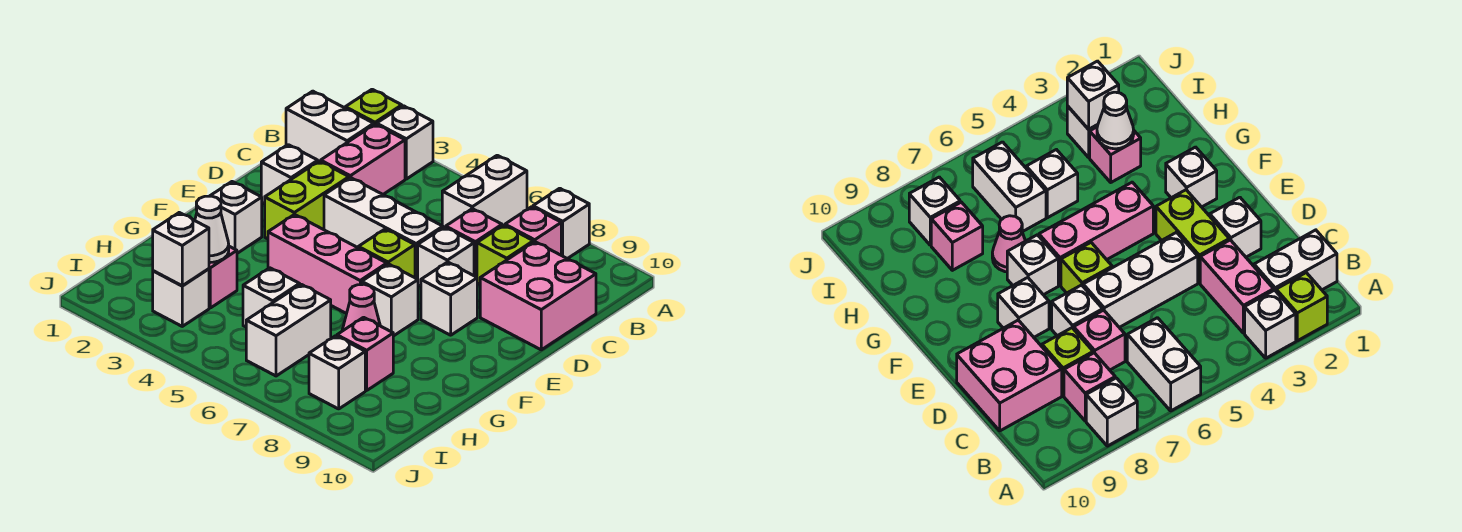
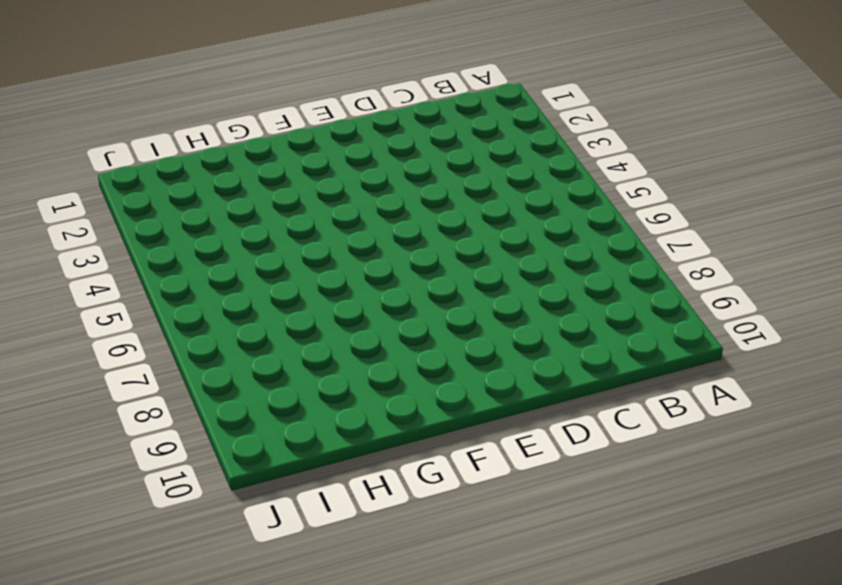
none -> lime brick A2 level 1
none -> white brick A3 level 1
none -> white brick A6:B6 level 1

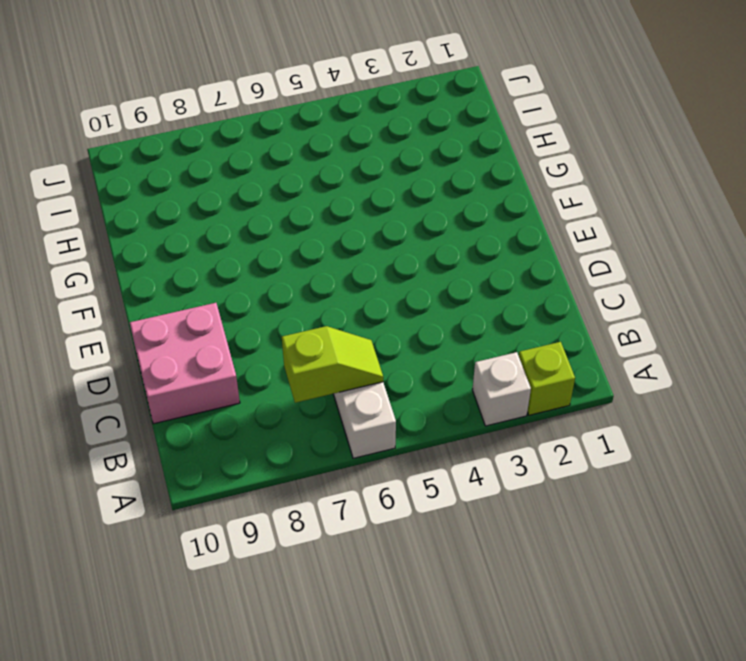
lime slope B6:B7 level 2 top 7 -> none
none -> white brick A8 level 1
none -> white brick B1:B2 level 1
none -> pink brick B3:C3 level 1

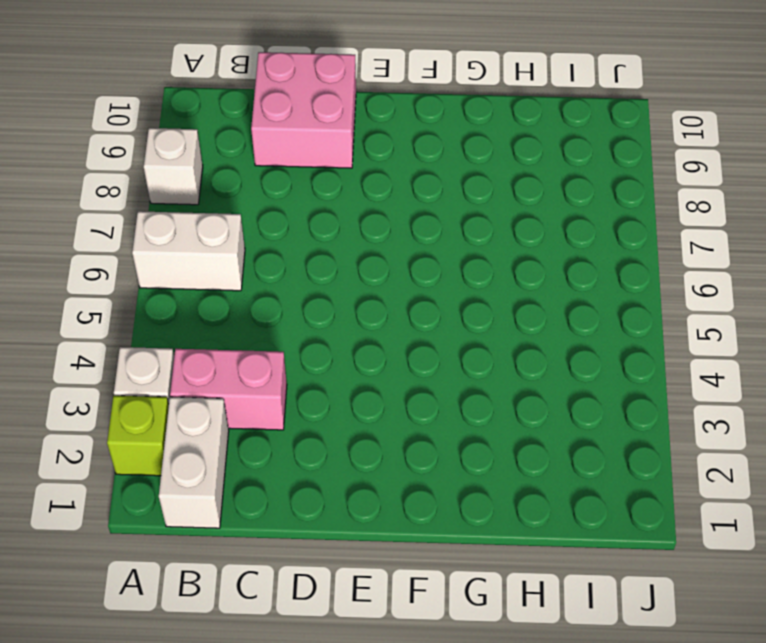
none -> pink brick B8 level 1
none -> pink brick C7 level 1
none -> lime brick C8 level 1

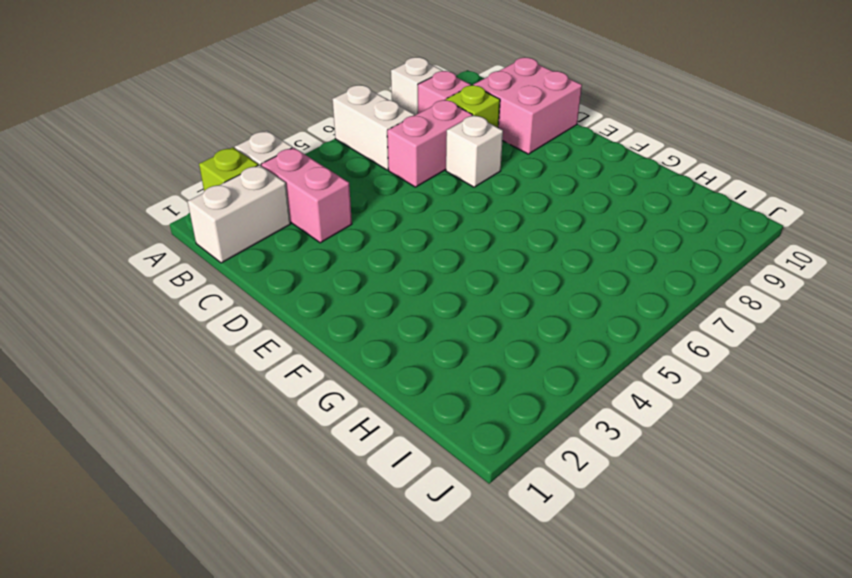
pink brick C6:C7 level 1 -> pink brick C7 level 1
none -> white brick D2 level 1
none -> lime brick D3:E3 level 1
none -> white brick D4:D6 level 1

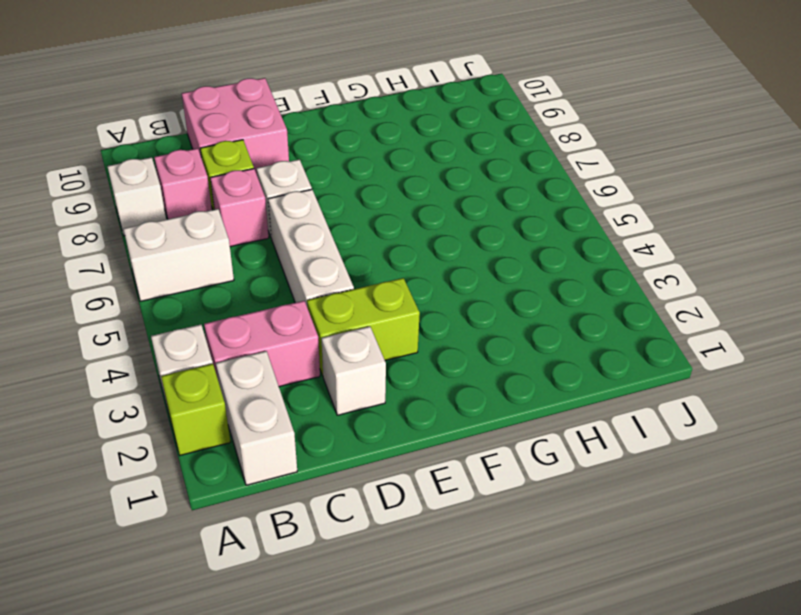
none -> lime brick E6 level 1
none -> white brick E8 level 1
none -> white brick F2 level 1

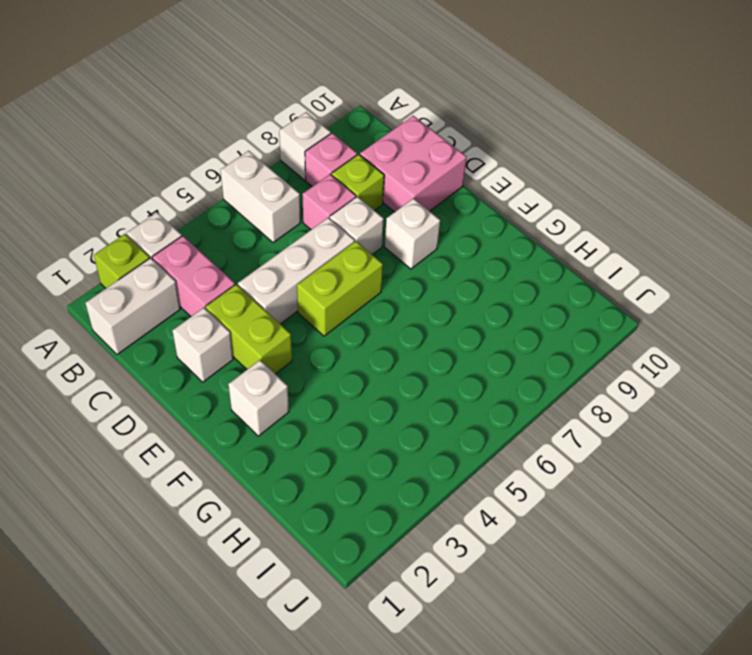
lime brick E5:E6 level 1 -> lime brick E6 level 1
none -> pink brick F4:F6 level 1
none -> white brick F7 level 1
none -> pink cone G7 level 1

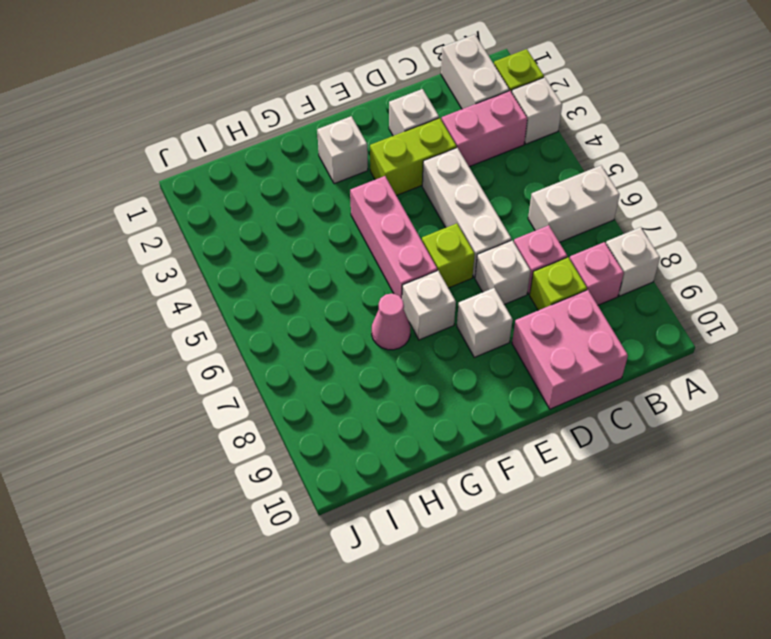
none -> pink brick H3 level 1
none -> white brick H5 level 1
none -> white brick H6:I6 level 1

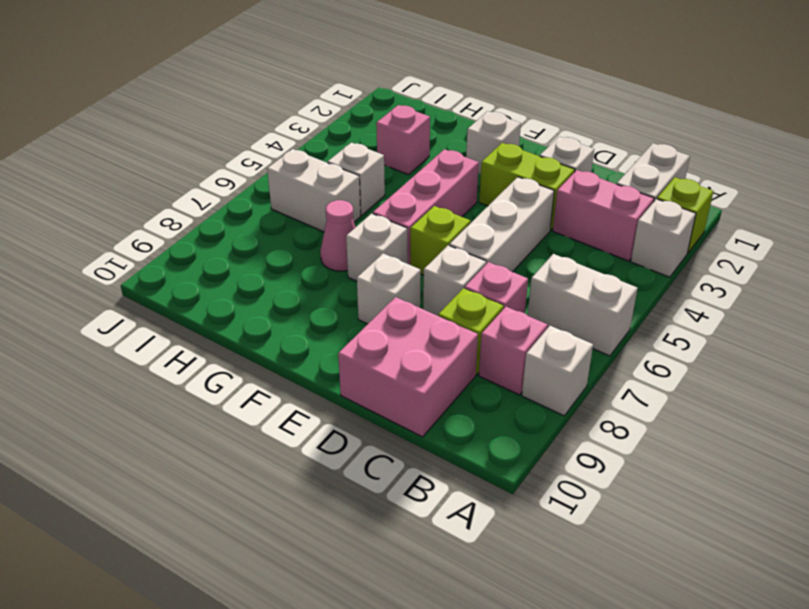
none -> pink brick H8 level 1
none -> white brick I3 level 1
none -> white brick I8 level 1

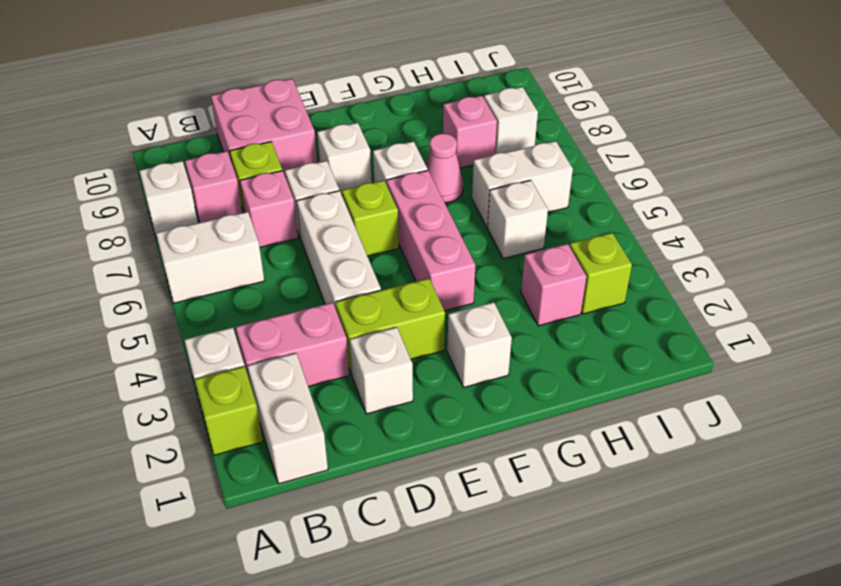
lime brick I3 level 1 -> white brick I3 level 1
none -> white cone H3 level 2
none -> white brick I3 level 2

